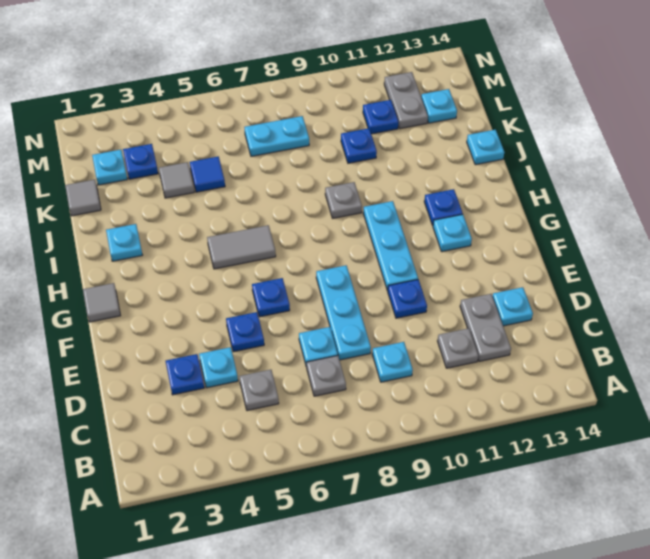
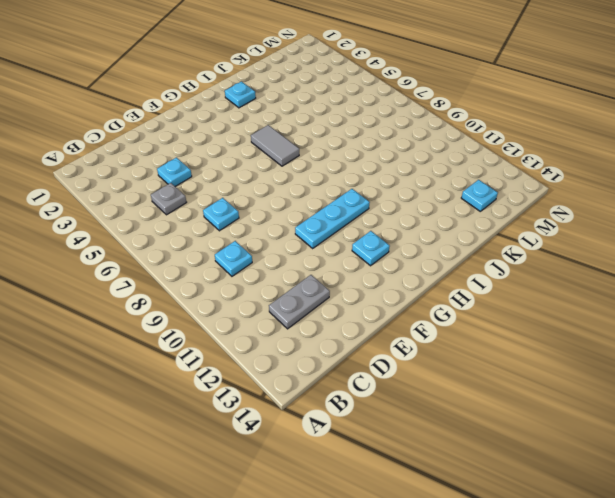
none -> grey plate C7 level 1
none -> grey plate C11 level 1
none -> blue plate D3 level 1
none -> cyan plate D8:F8 level 1

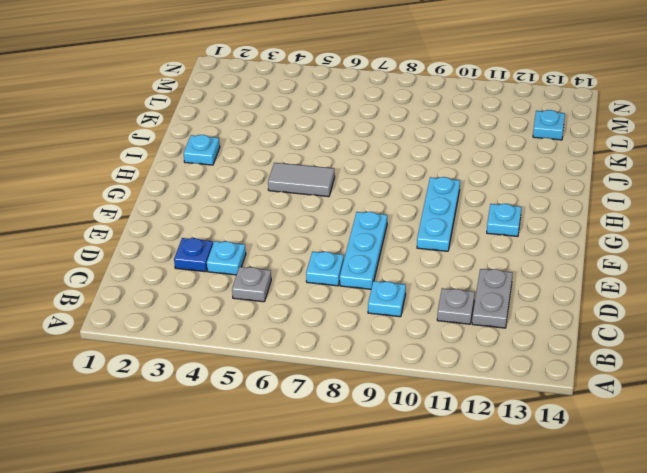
none -> grey plate C7 level 1
none -> cyan plate D13 level 1
none -> blue plate E5 level 1
none -> blue plate E10 level 1

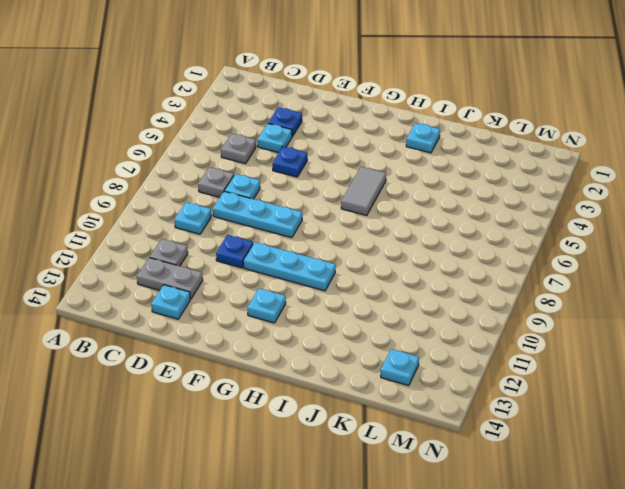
none -> blue plate F6 level 1
none -> grey tile G1 level 1
none -> blue plate H12 level 1
none -> grey plate I9 level 1

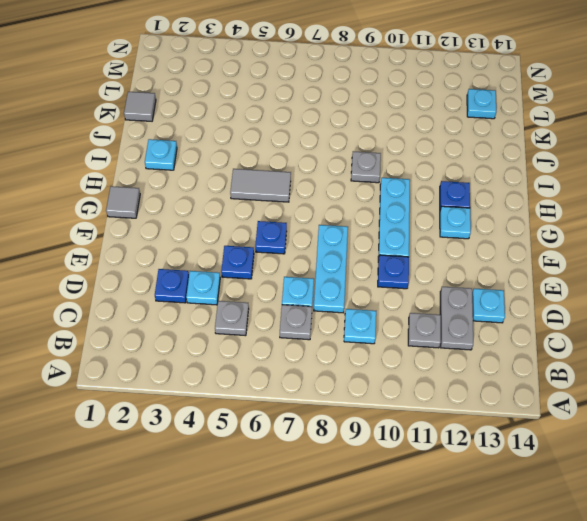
none -> cyan plate J14 level 1
none -> grey tile K4 level 1
none -> blue tile K5 level 1
none -> blue plate K10 level 1

